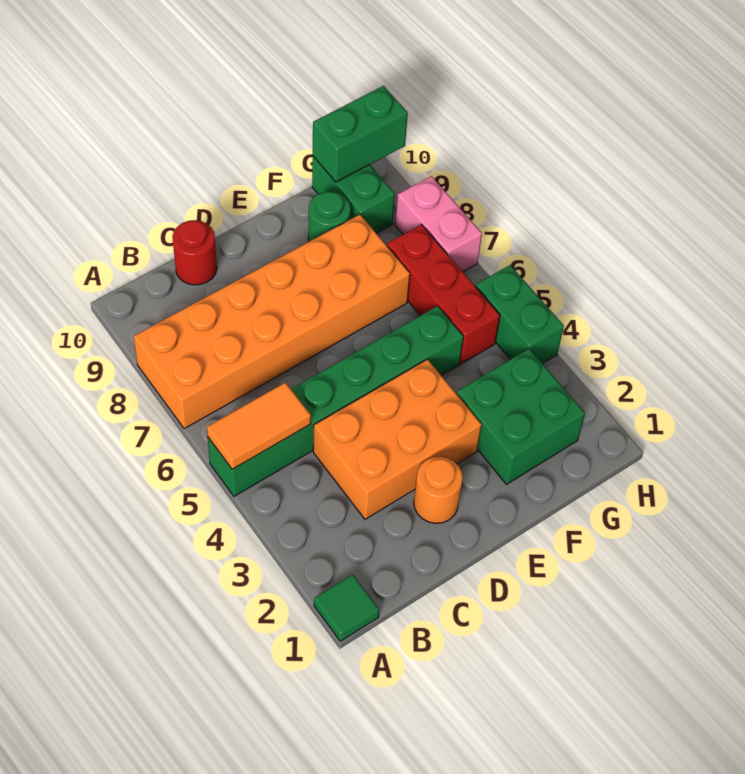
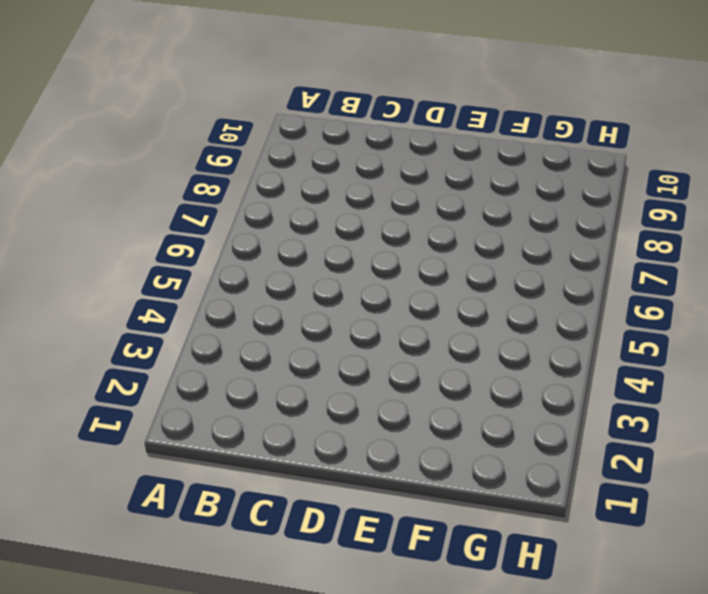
none -> green tile A1 level 1
none -> green brick A5:F5 level 1
none -> orange brick A7:F8 level 1

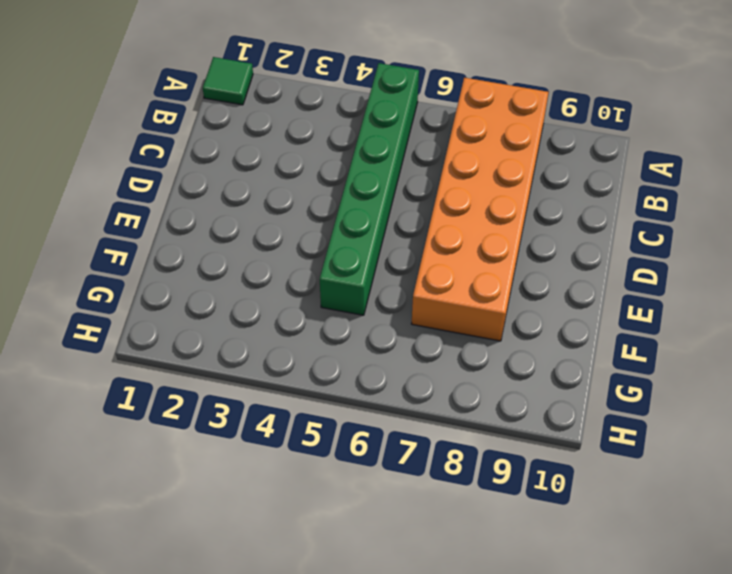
none -> orange brick C3:E4 level 1
none -> red round brick C10 level 1
none -> orange round brick D2 level 1

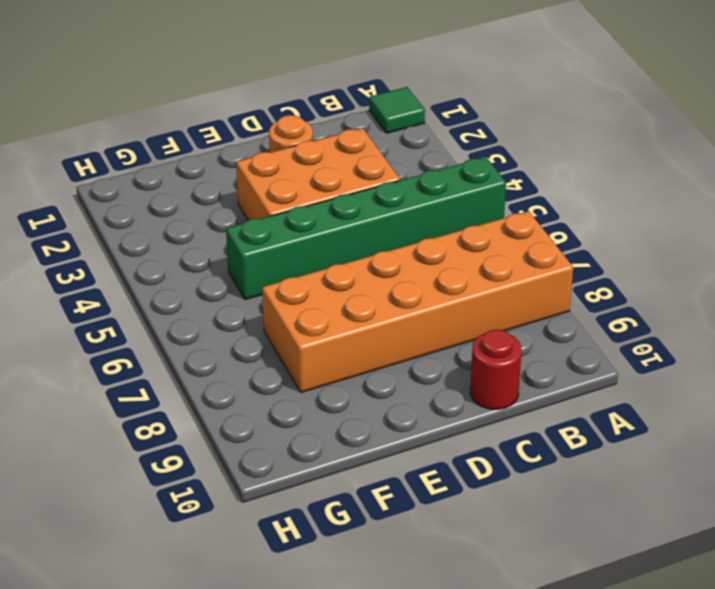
none -> green brick F2:G3 level 1
none -> green round brick F9 level 1
none -> red brick G5:G7 level 1

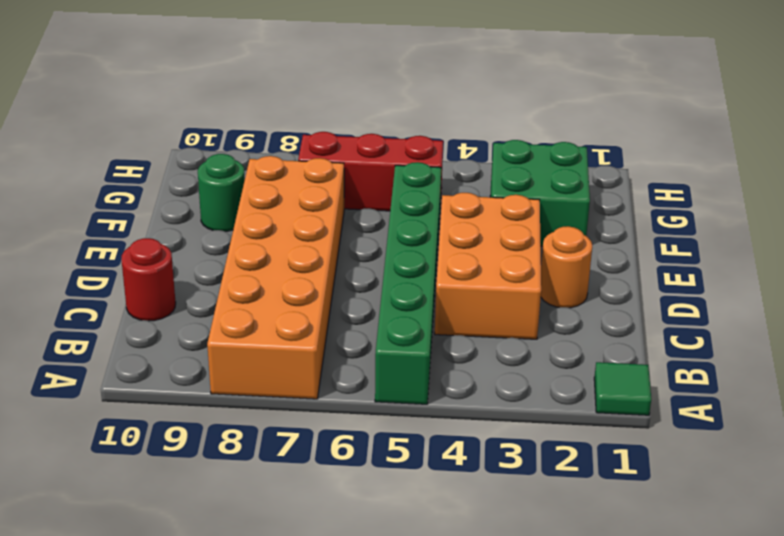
none -> green brick G9:G10 level 1
none -> green brick H4:H5 level 1
none -> pink brick H7:H8 level 1

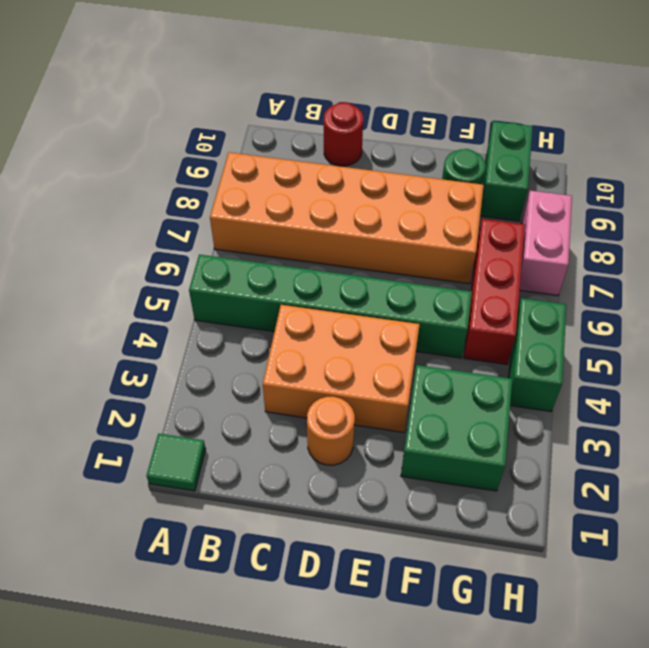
none -> orange tile A5:B5 level 2
none -> green brick G10:H10 level 2

